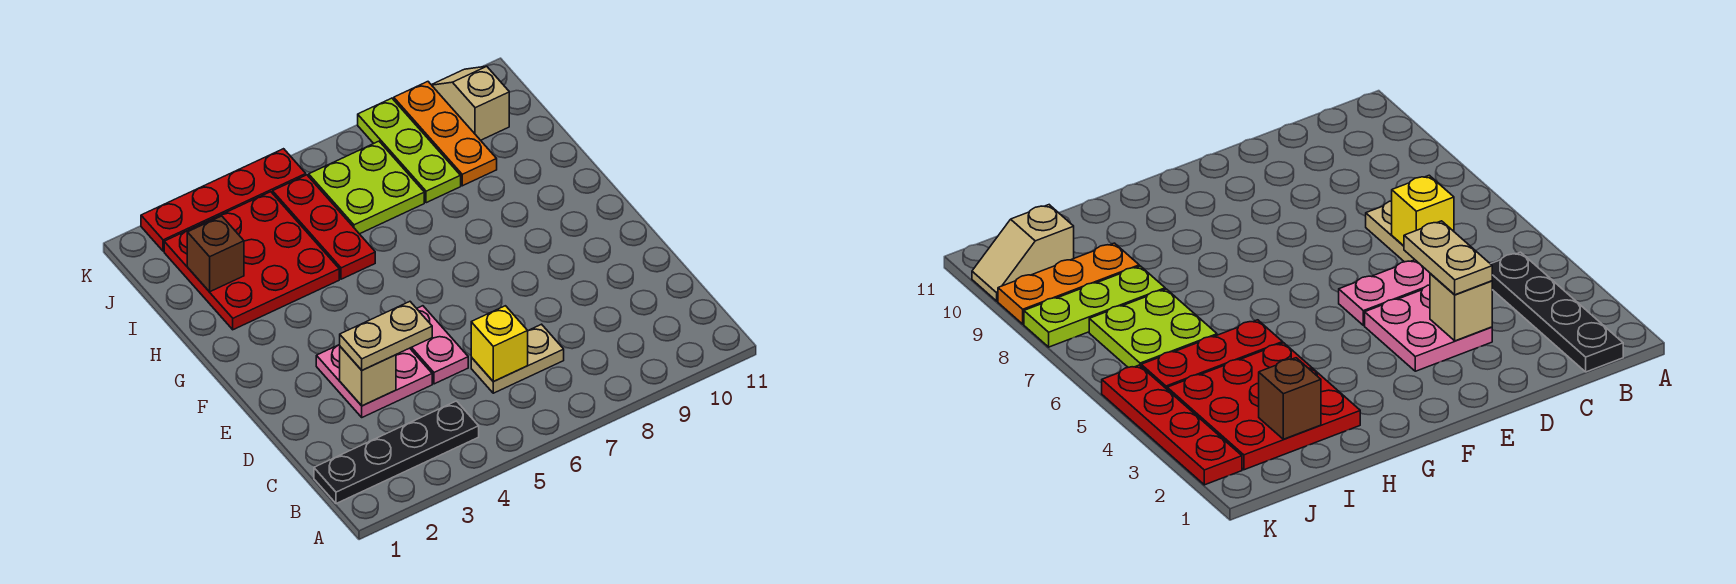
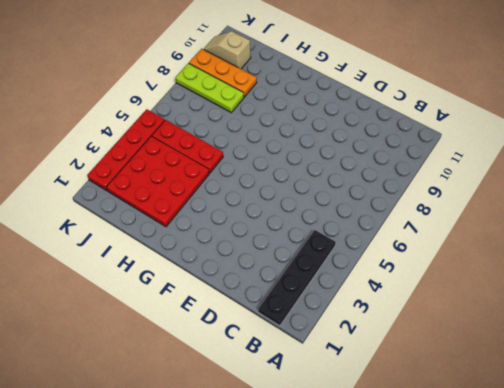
none -> tan plate C6:C7 level 1
none -> pink plate D3:E4 level 1
none -> pink plate D5:E5 level 1

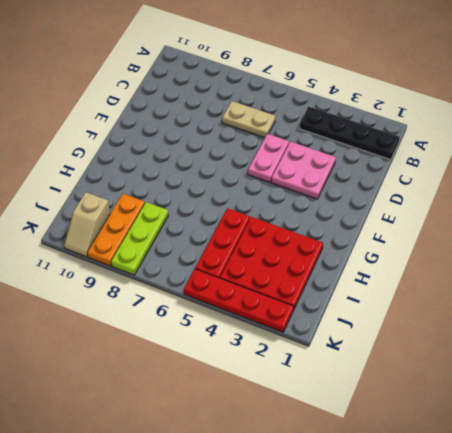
none -> lime plate I6:J7 level 1
none -> yellow brick C6 level 2
none -> tan brick D3 level 2

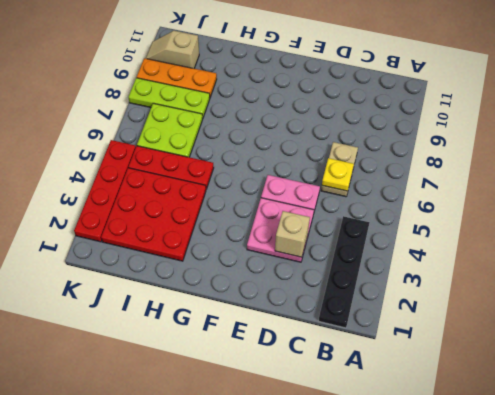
yellow plate C6 level 2 -> yellow brick C6 level 2
none -> brown brick I2 level 2
none -> tan plate D3:D4 level 3

